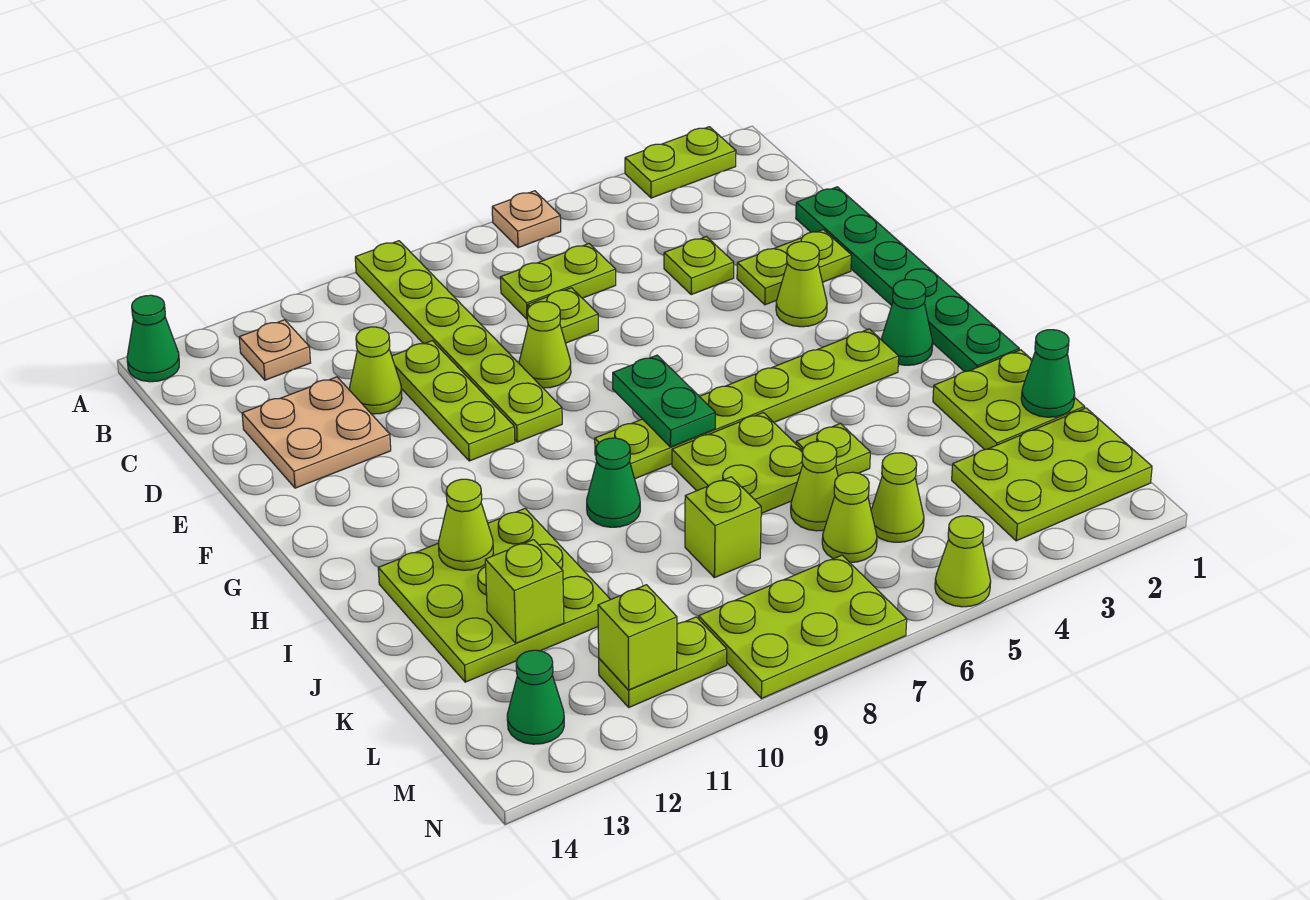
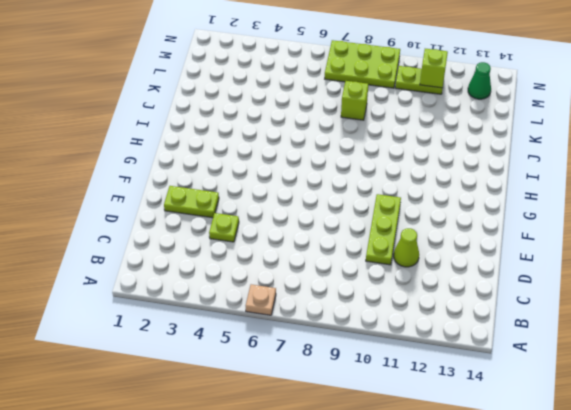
none -> lime plate A2:A3 level 1
none -> lime plate A9:F9 level 1
none -> green cone A14 level 1
none -> tan plate B12 level 1

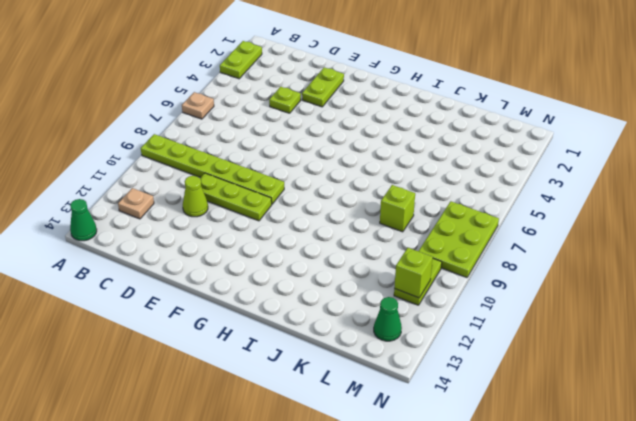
none -> lime plate C6:C7 level 1
none -> green plate D1:I1 level 1
none -> lime plate D7 level 1
none -> tan plate D12:E13 level 1

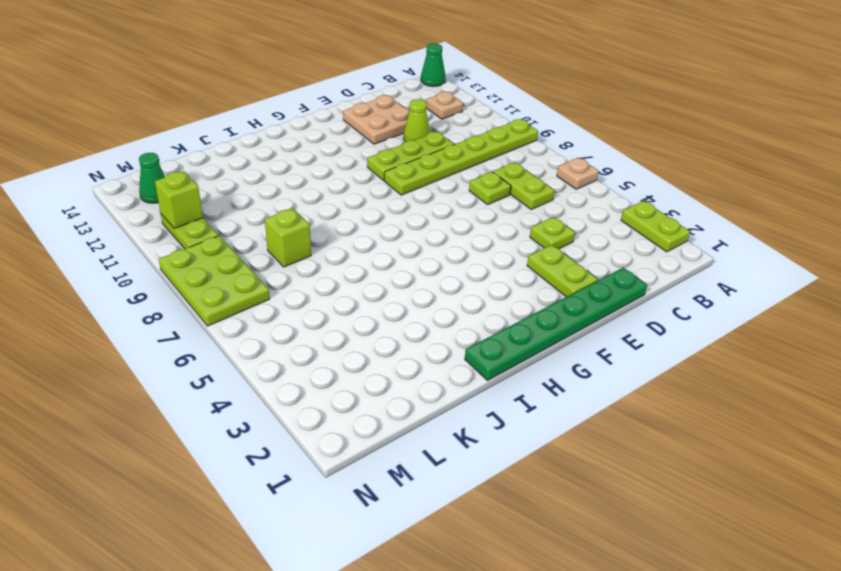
none -> lime cone E8 level 1
none -> lime cone F3 level 1
none -> green cone H2 level 1
none -> lime plate H3:H8 level 1

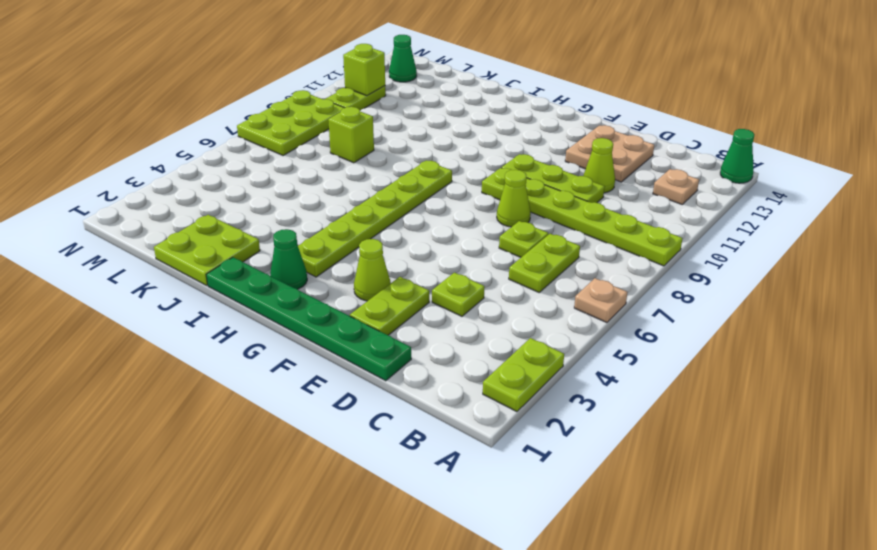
none -> lime plate I6:J7 level 1
none -> green cone I9 level 1
none -> lime plate I11:K13 level 1
none -> lime plate J5 level 1

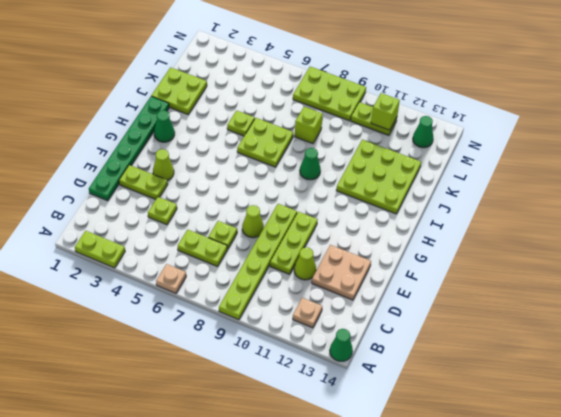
none -> lime plate H3:H8 level 1
none -> lime cone K6 level 1
none -> lime plate L1:M3 level 1
none -> lime cone L5 level 1

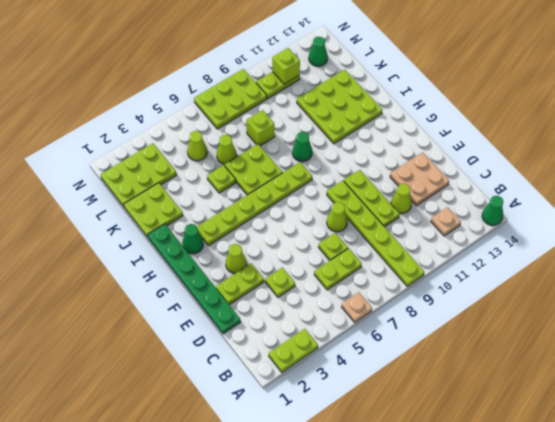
none -> lime cone L6 level 1
none -> lime cone N5 level 1
none -> green plate G7:H7 level 2
none -> lime cone I12 level 2

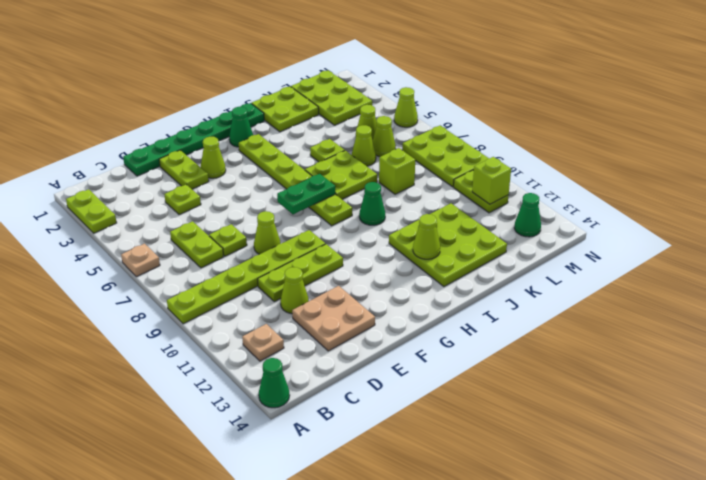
none -> green cone K1 level 2
none -> lime brick K12 level 2

